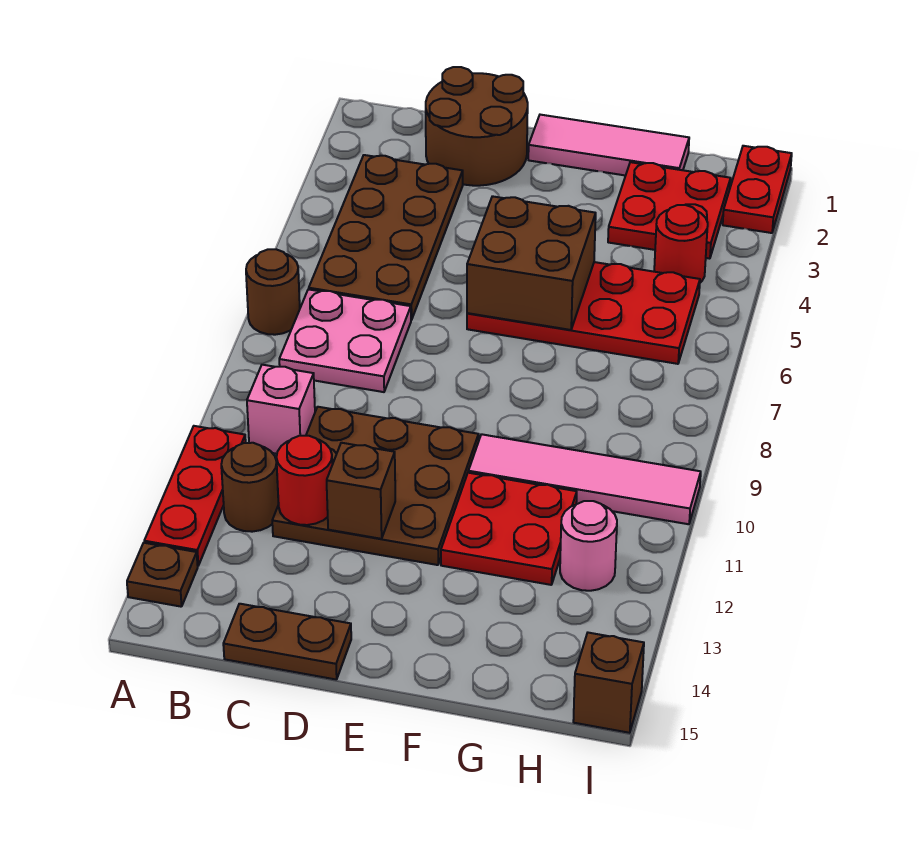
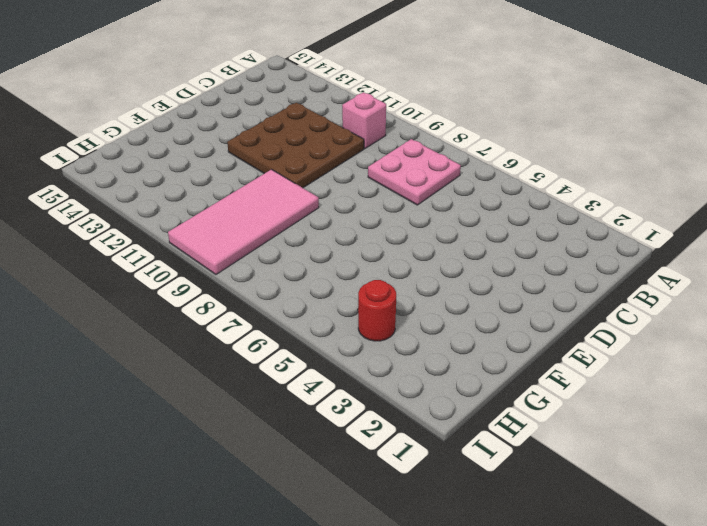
pink tile F9:I10 level 1 -> pink tile F10:I10 level 1
none -> brown round brick A7 level 1
none -> red plate A11:A13 level 1
none -> brown plate A14 level 1

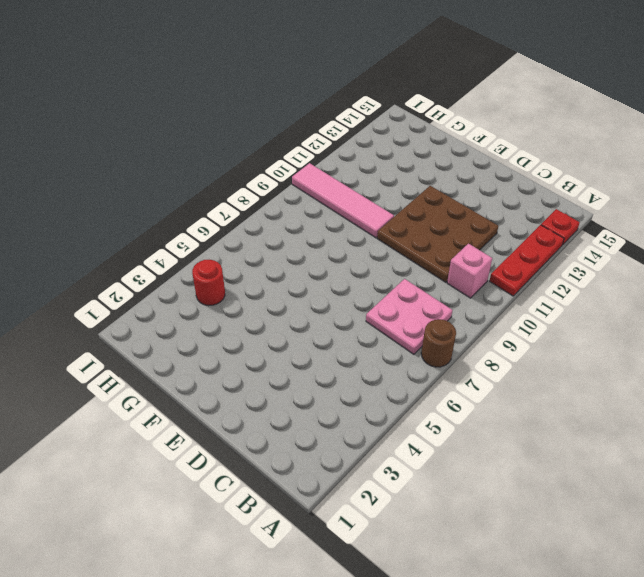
red plate A14 level 1 -> brown plate A14 level 1
none -> brown plate B3:C6 level 1
none -> brown round brick B12 level 1
none -> brown round brick C1:D2 level 1

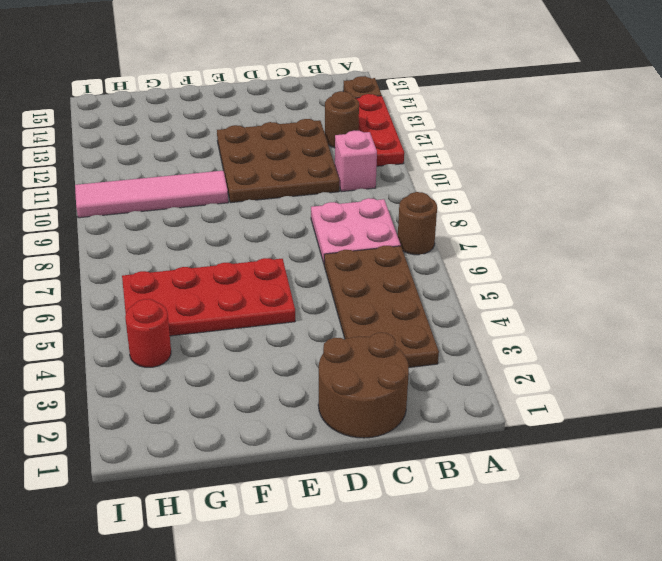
none -> brown plate C15:D15 level 1
none -> pink tile E1:G1 level 1
none -> red plate F11:G12 level 1

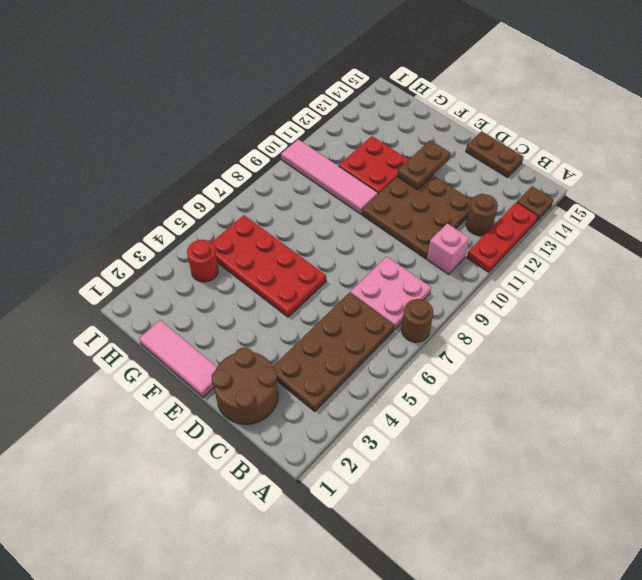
brown plate E12:E13 level 2 -> none
none -> red plate G2:H3 level 1
none -> pink round brick H12 level 1
none -> red plate I1:I2 level 1

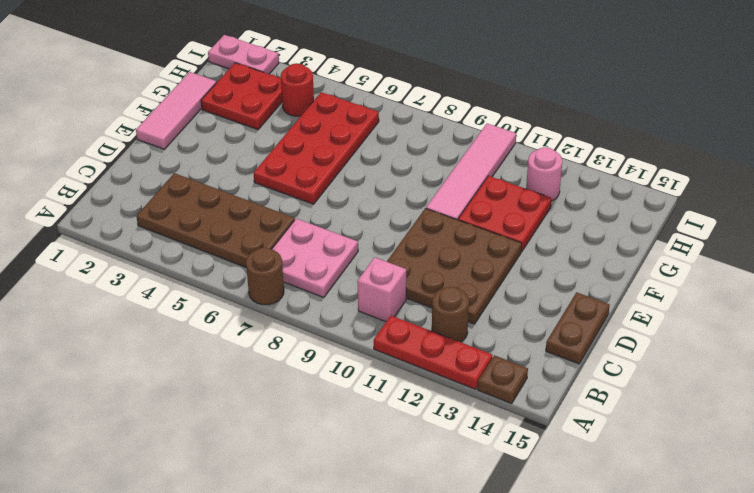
pink plate I1:I2 level 1 -> red plate I1:I2 level 1
none -> brown round brick C1:D2 level 1
none -> brown brick I15 level 1
none -> red round brick C12 level 2

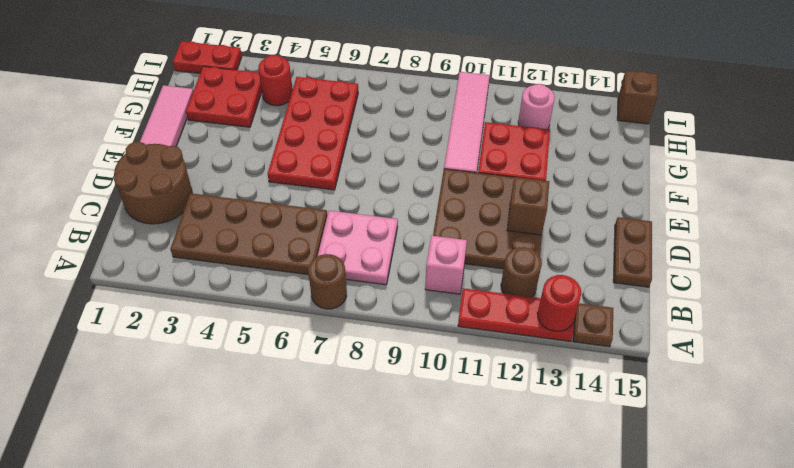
red round brick A13 level 2 -> red round brick C12 level 2
none -> brown brick E5:F6 level 2

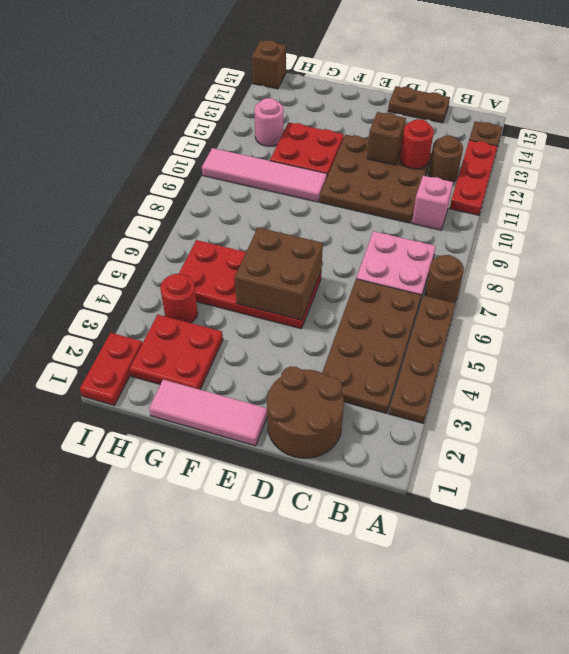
brown plate A3:A6 level 1 -> none

